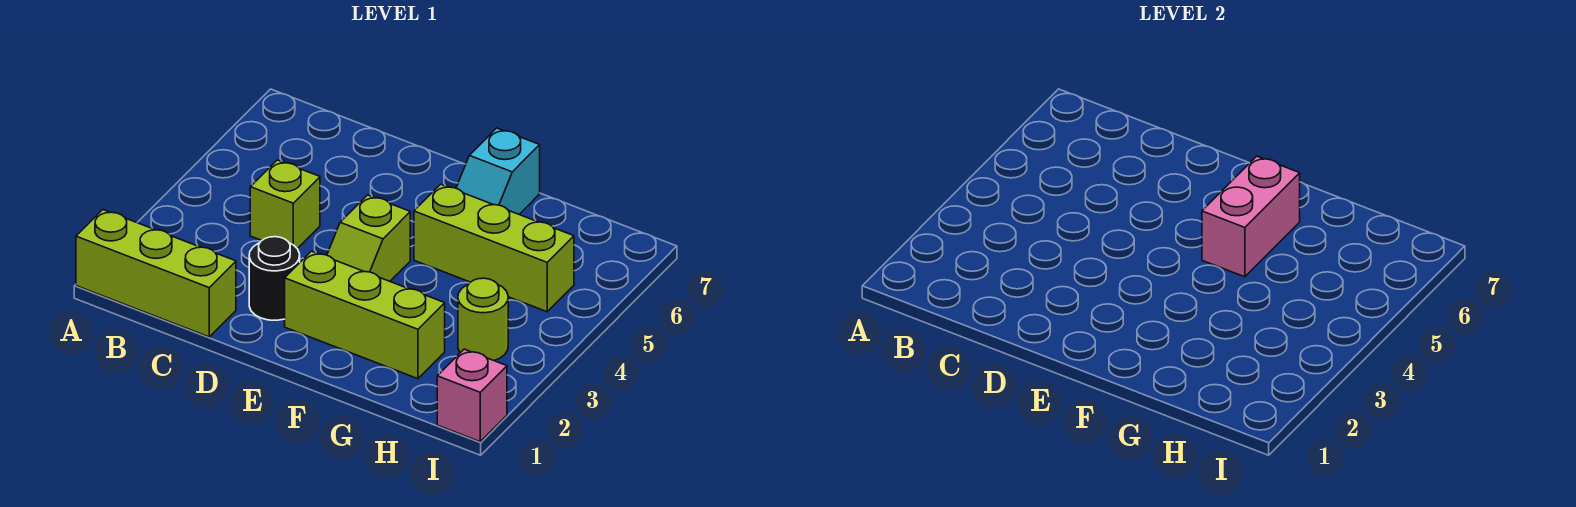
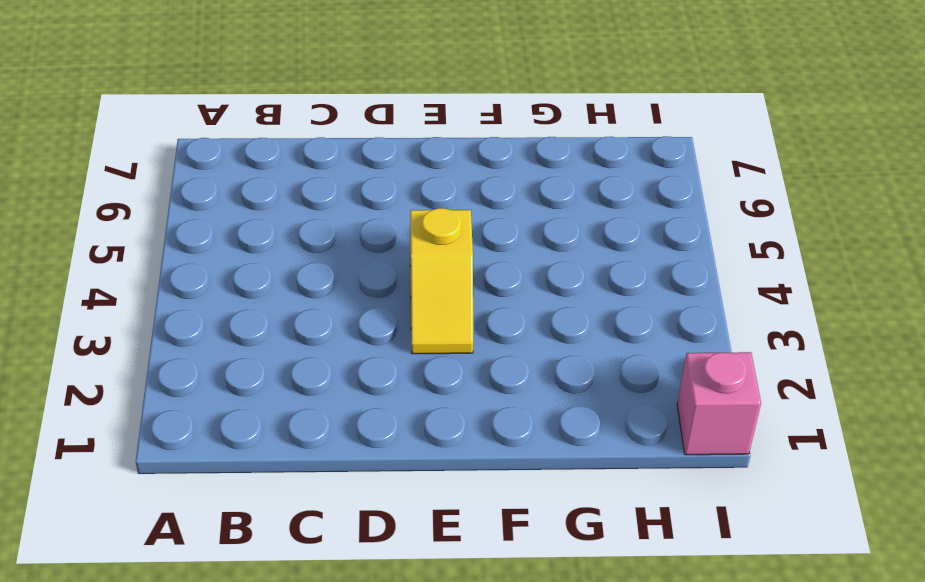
yellow slope E3:E4 level 1 top 4 -> lime slope E3:E4 level 1 top 4
none -> lime brick A1:C1 level 1
none -> lime brick C4 level 1

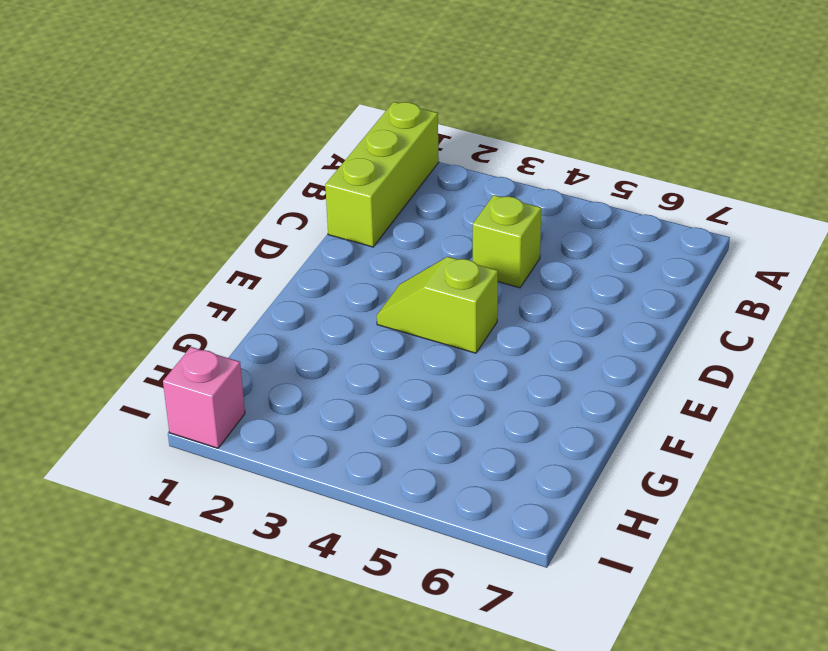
none -> black round brick D2 level 1
none -> lime brick E2:G2 level 1

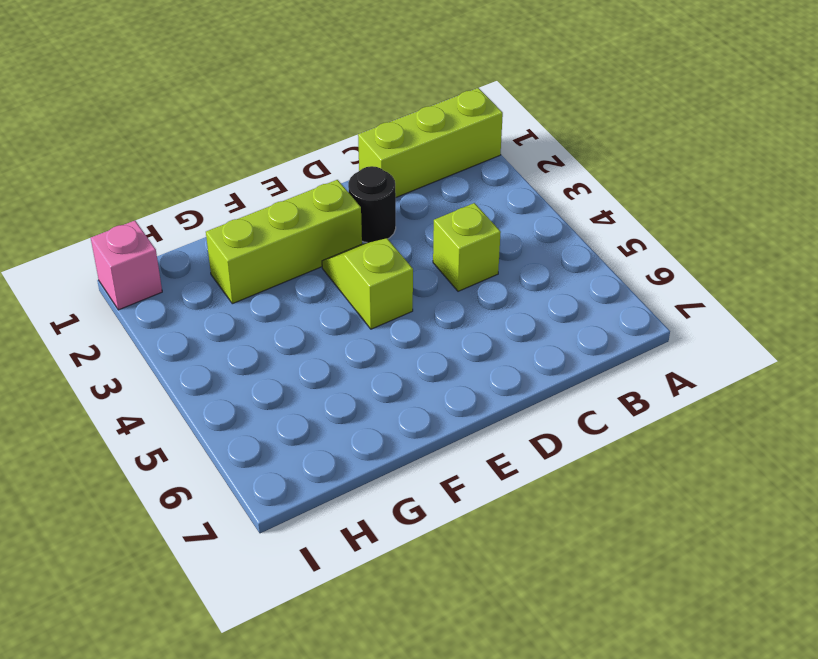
none -> lime brick F5:H5 level 1
none -> cyan slope F6:F7 level 1 top 7

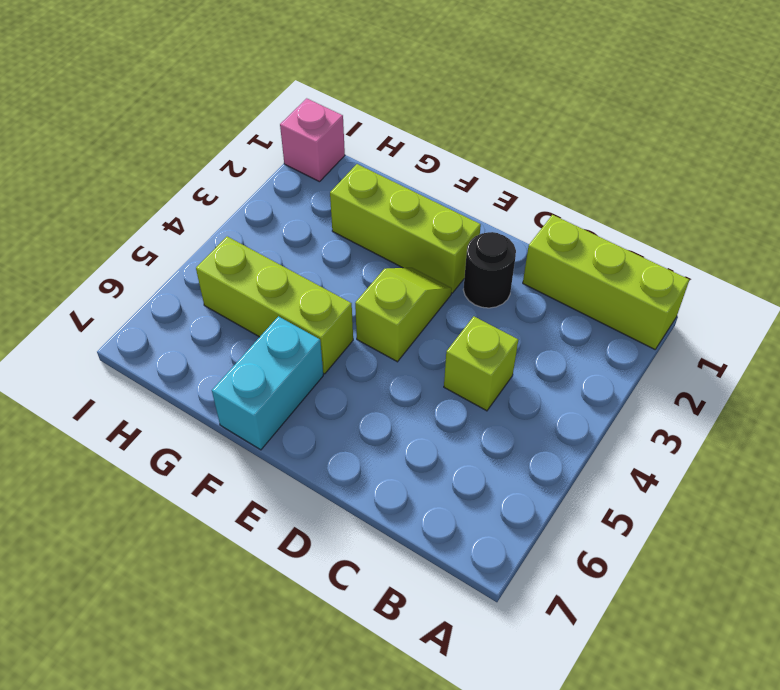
cyan brick F6:F7 level 1 -> cyan slope F6:F7 level 1 top 7
none -> lime round brick H3 level 1
none -> pink brick F5:F6 level 2

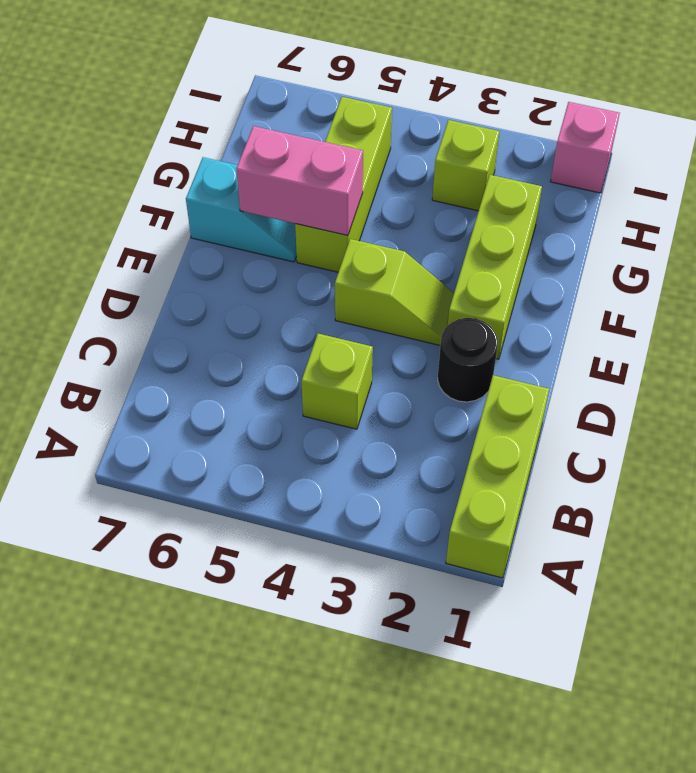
lime brick H3 level 1 -> lime round brick H3 level 1

